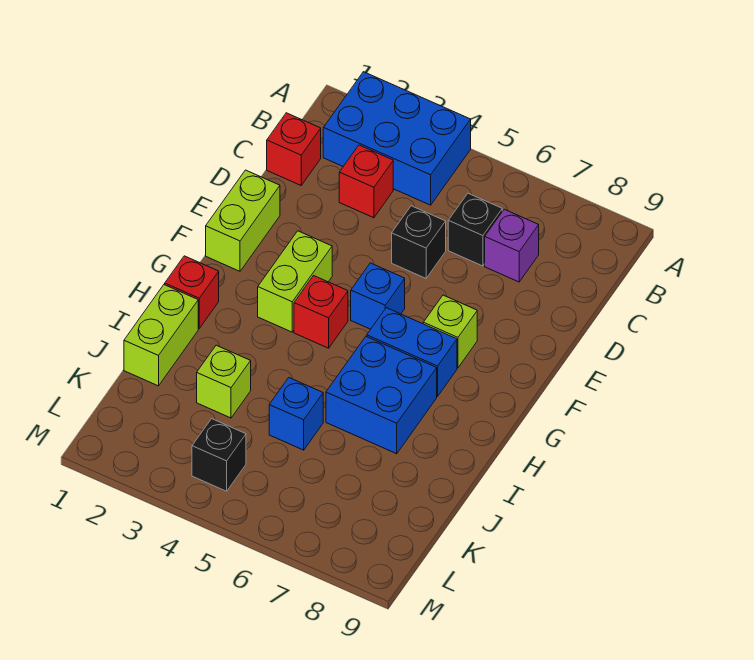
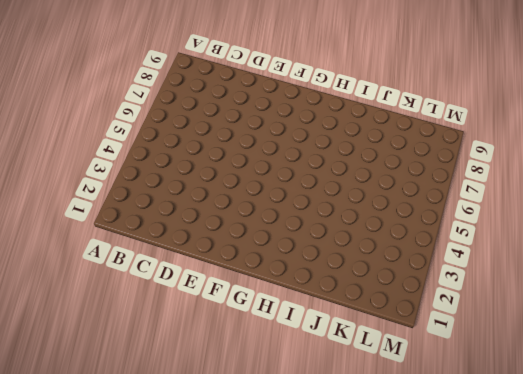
none -> blue brick A2:B4 level 1
none -> red brick C1 level 1
none -> red brick C3 level 1

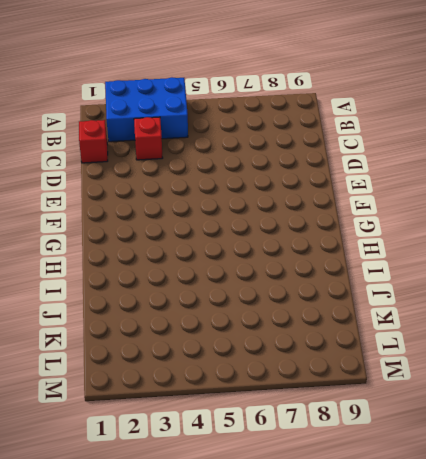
none -> black brick C6 level 1
none -> purple brick C7 level 1
none -> black brick D5 level 1

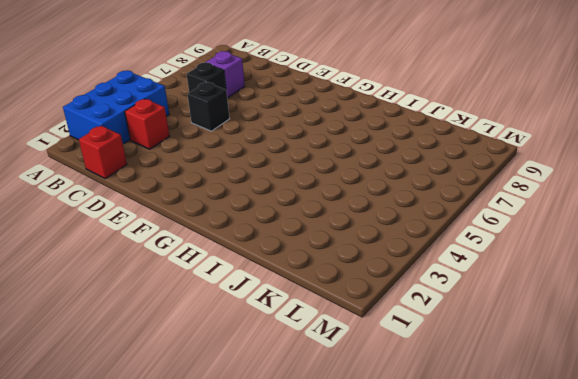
none -> lime brick E1:F1 level 1
none -> lime brick F3:G3 level 1
none -> blue brick F5 level 1

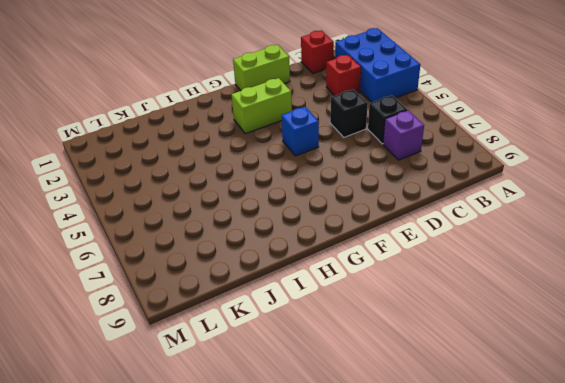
none -> lime brick F7 level 1
none -> red brick G4 level 1
none -> blue brick G6:G7 level 1

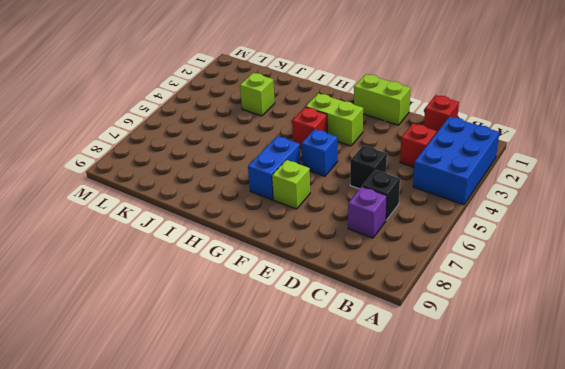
none -> red brick H1 level 1
none -> blue brick H6:I7 level 1
none -> lime brick I1:J1 level 1

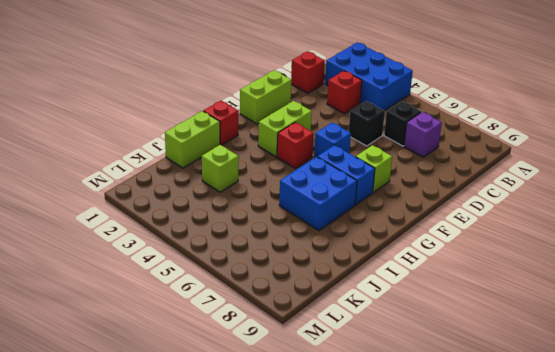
none -> blue brick J5 level 1
none -> black brick L4 level 1

